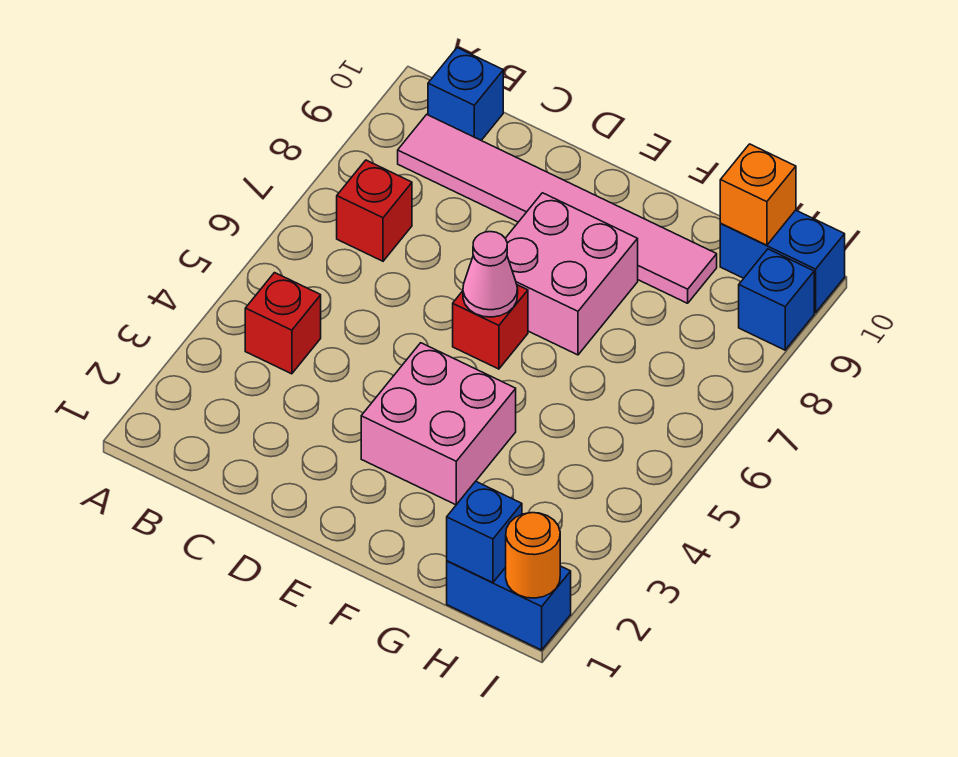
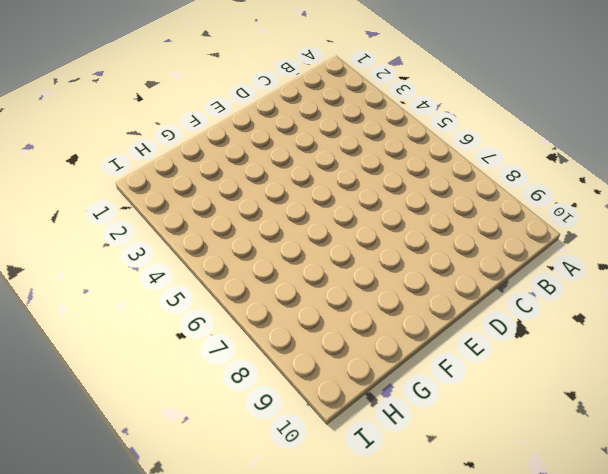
none -> red brick B4 level 1
none -> red brick B7 level 1
none -> pink tile B9:G9 level 1

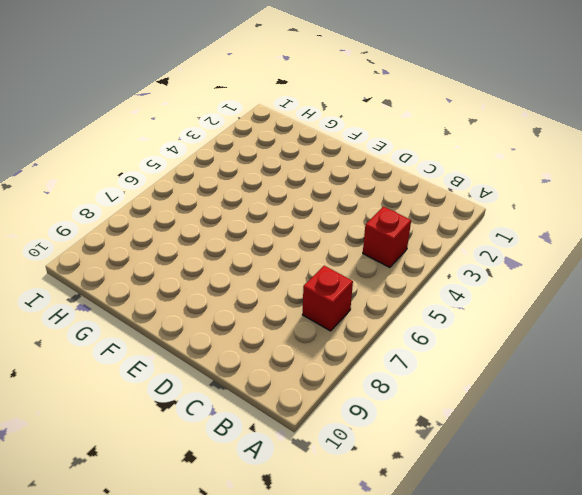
none -> pink tile B9:G9 level 1
none -> blue brick B10 level 1
none -> pink brick E3:F4 level 1

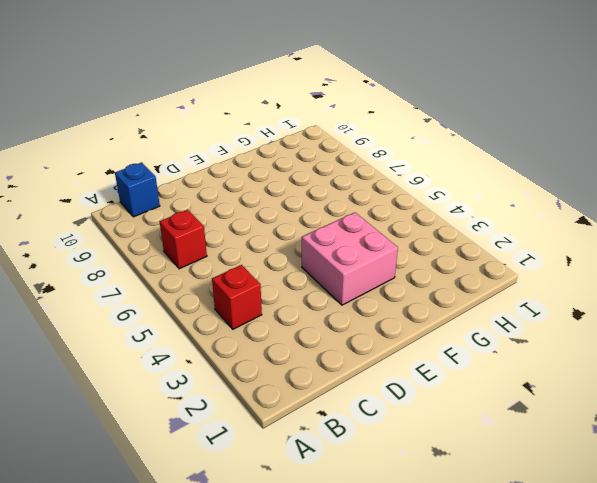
none -> pink tile B9:G9 level 1
none -> red brick E6 level 1
none -> pink brick E7:F8 level 1

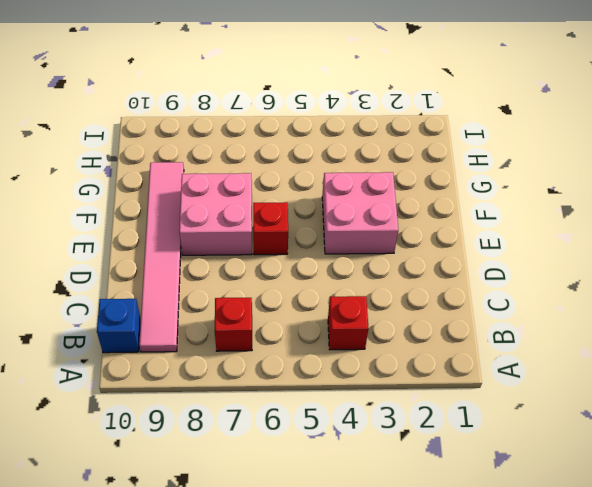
none -> blue brick H1:I1 level 1
none -> blue brick H10:I10 level 1
none -> blue brick I9 level 1

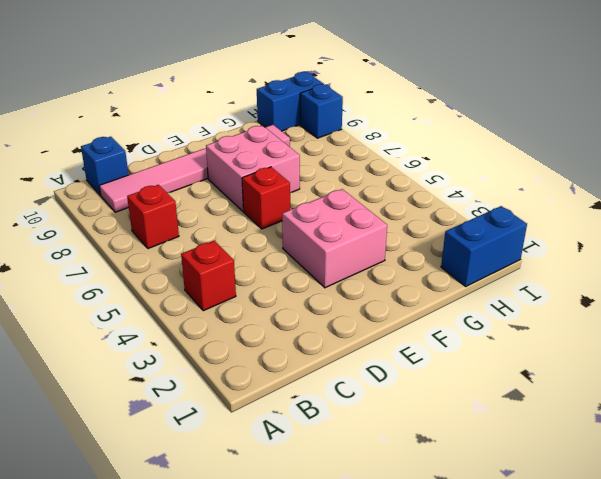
none -> pink cone E6 level 2
none -> blue brick H1 level 2
none -> orange brick H10 level 2

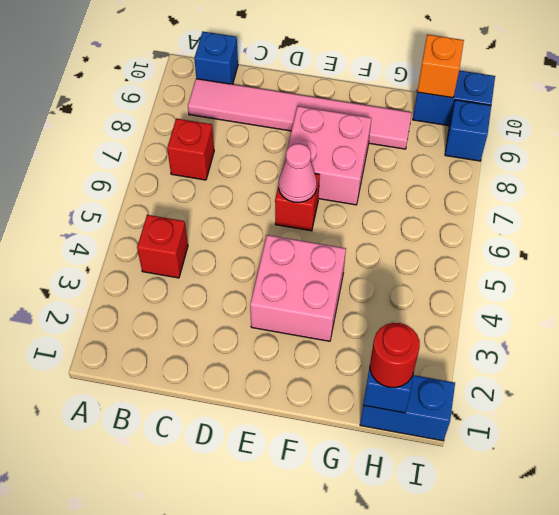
red round brick H1 level 3 -> none
none -> orange round brick I1 level 2

